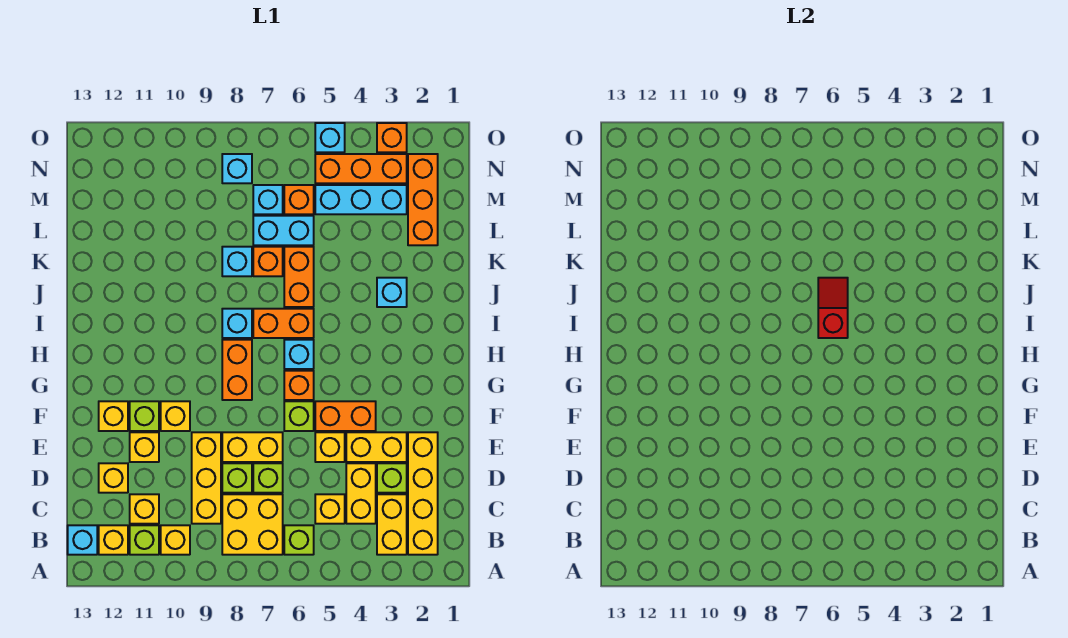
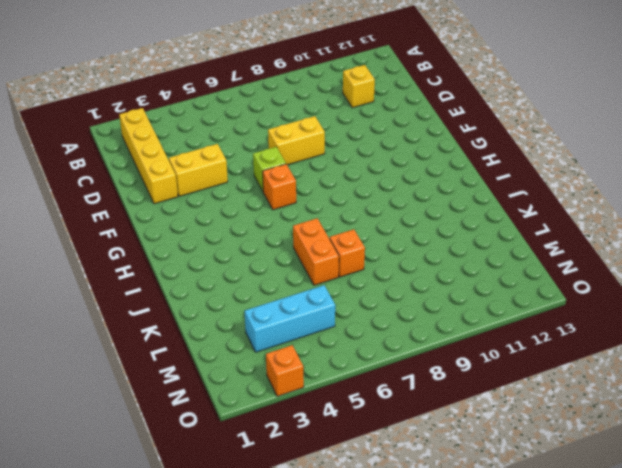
none -> yellow brick B3:C3 level 1
none -> lime brick B6 level 1
none -> yellow brick B7:C8 level 1
none -> yellow brick B10 level 1

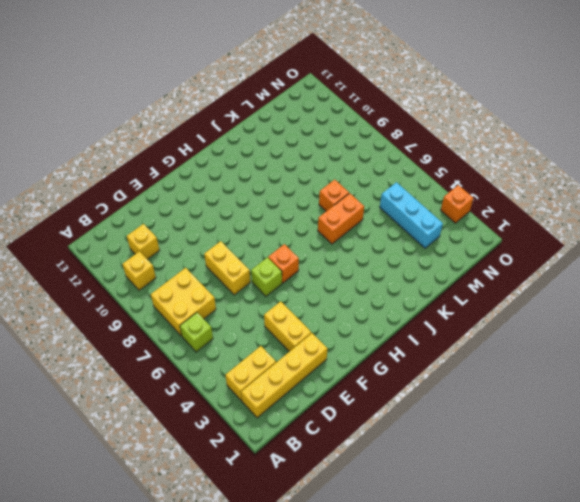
none -> lime brick B11 level 1
none -> yellow brick B12 level 1
none -> cyan brick B13 level 1
none -> yellow brick C4:D4 level 1

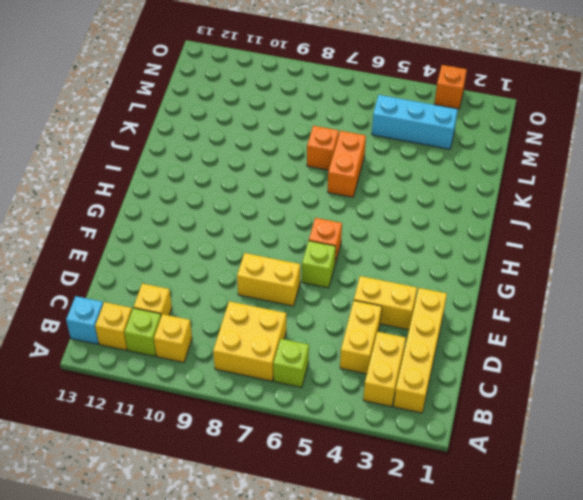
none -> yellow brick C5 level 1
none -> yellow brick C9:E9 level 1
none -> lime brick D3 level 1
none -> lime brick D7 level 1

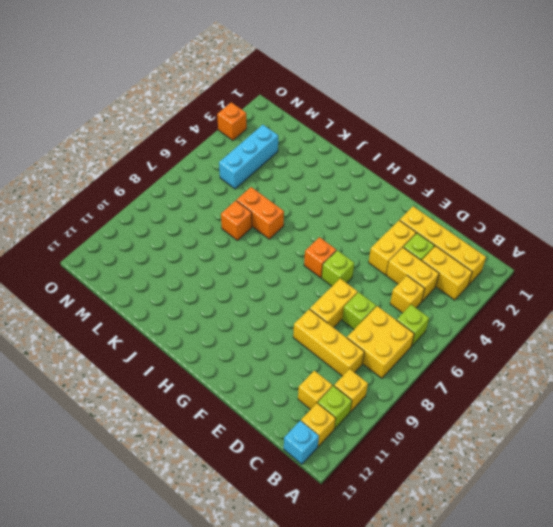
none -> lime brick D8 level 1
none -> yellow brick D12 level 1
none -> yellow brick E5 level 1
none -> yellow brick E11 level 1

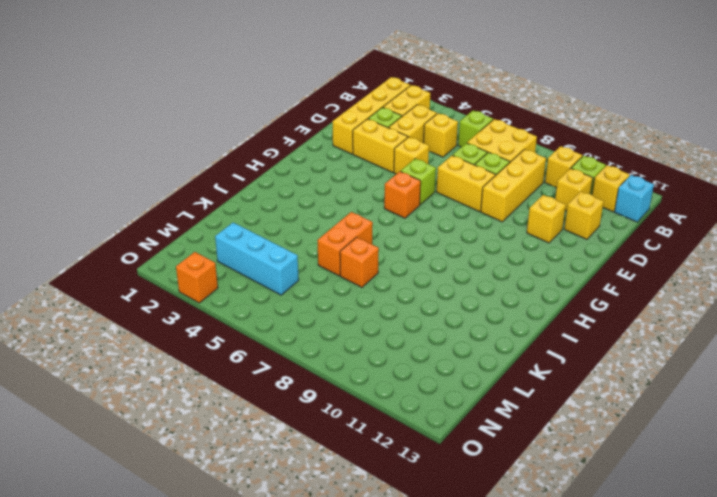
none -> orange brick F4:F5 level 1
none -> yellow brick F10 level 1
none -> lime brick F11 level 1
none -> yellow brick F12 level 1

